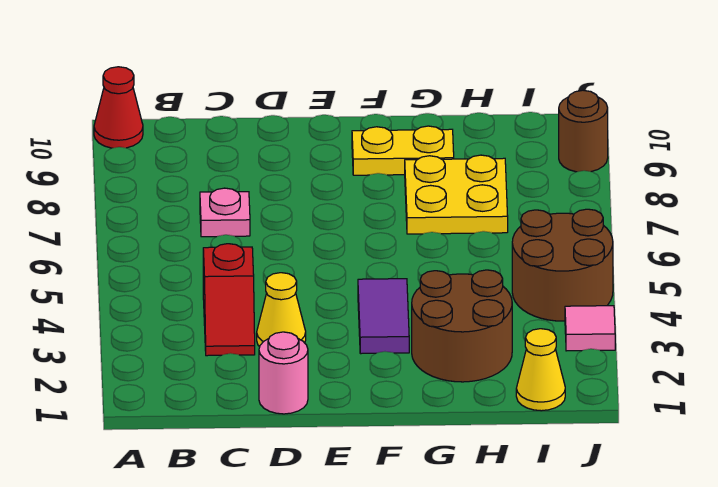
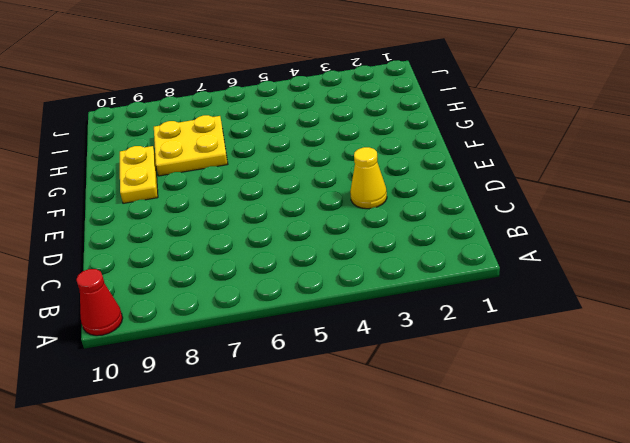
none -> red slope C3:C4 level 1 top 4
none -> pink plate C7 level 1
none -> pink round brick D1 level 1

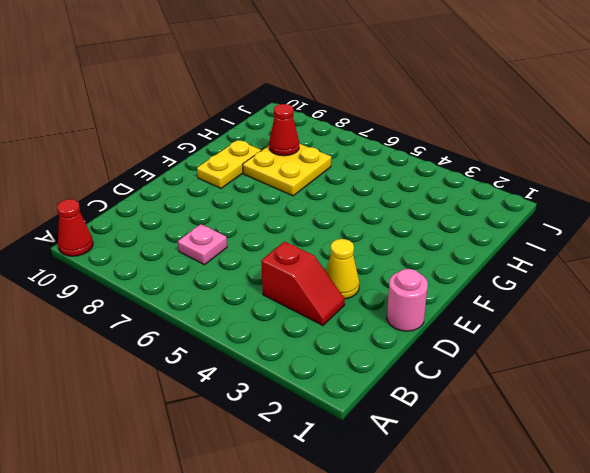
red cone H8 level 2 -> none
none -> purple tile F3:F4 level 1
none -> brown round brick G2:H3 level 1
none -> yellow cone I1 level 1

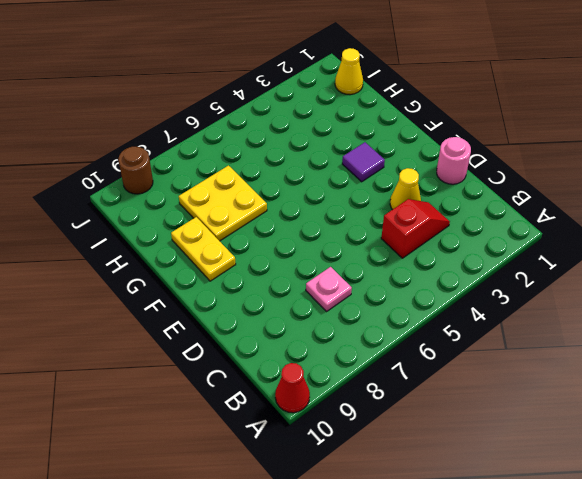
purple tile F3 level 1 -> purple tile F3:F4 level 1
none -> brown round brick G2:H3 level 1
none -> brown round brick I4:J5 level 1
none -> pink tile J3 level 1

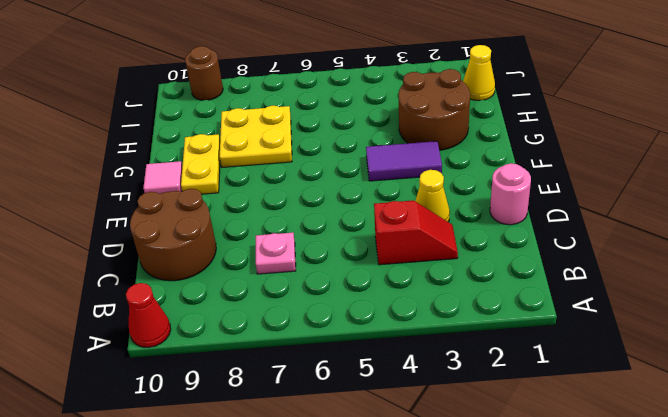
brown round brick C9:D10 level 1 -> brown round brick I4:J5 level 1
pink tile F10 level 1 -> pink tile J3 level 1

